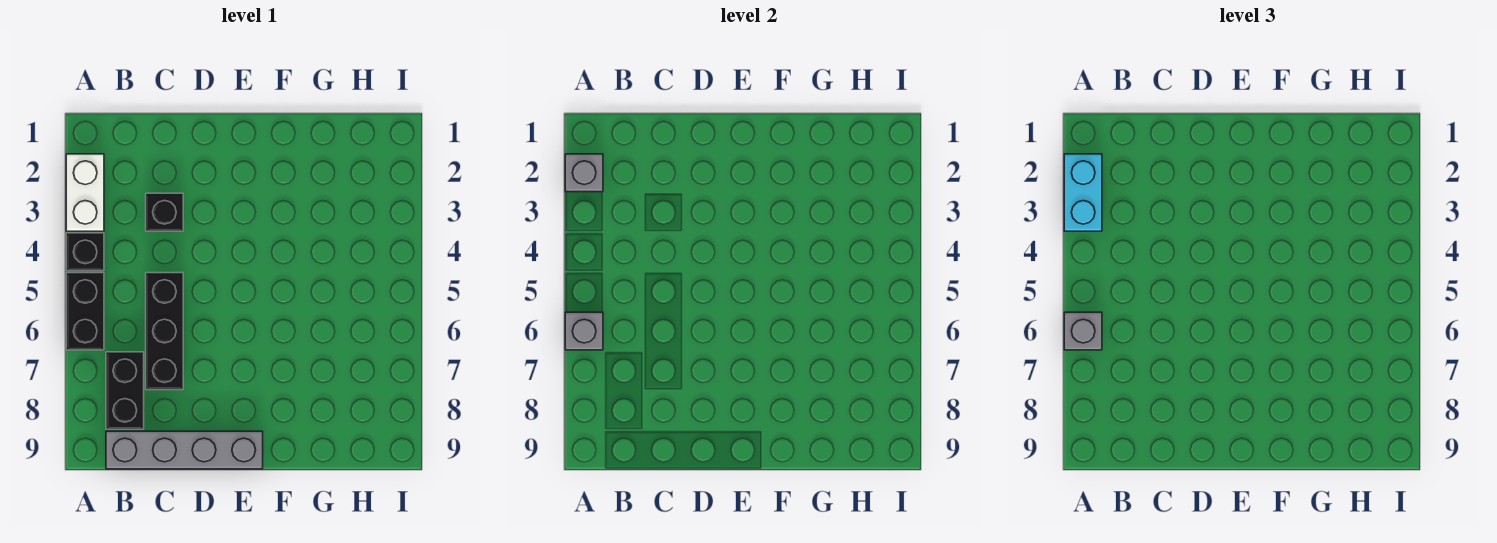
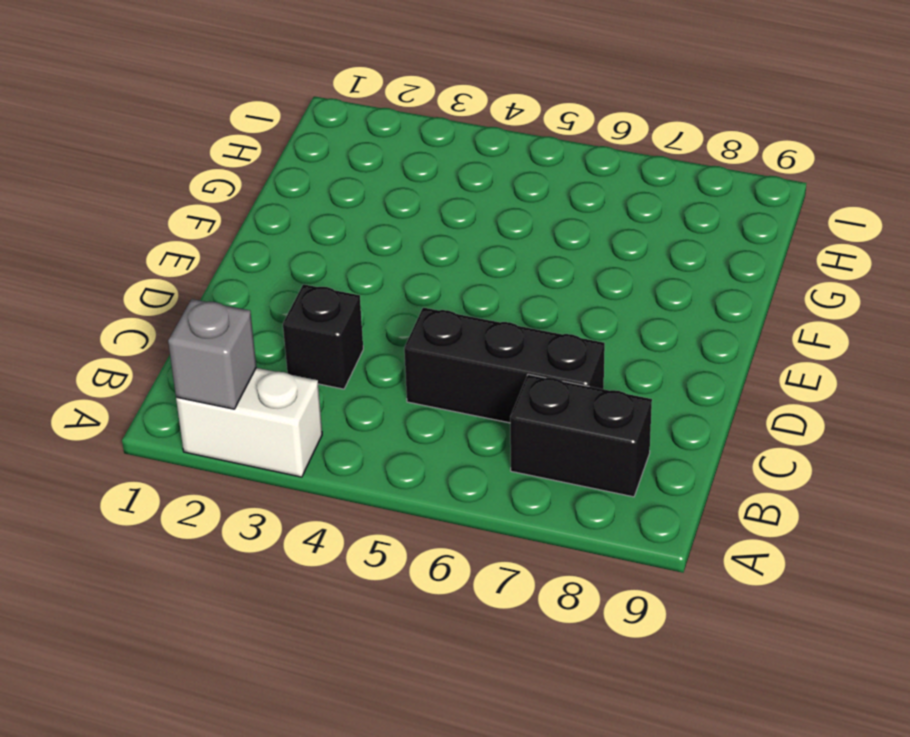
none -> black brick A4 level 1
none -> black brick A5:A6 level 1

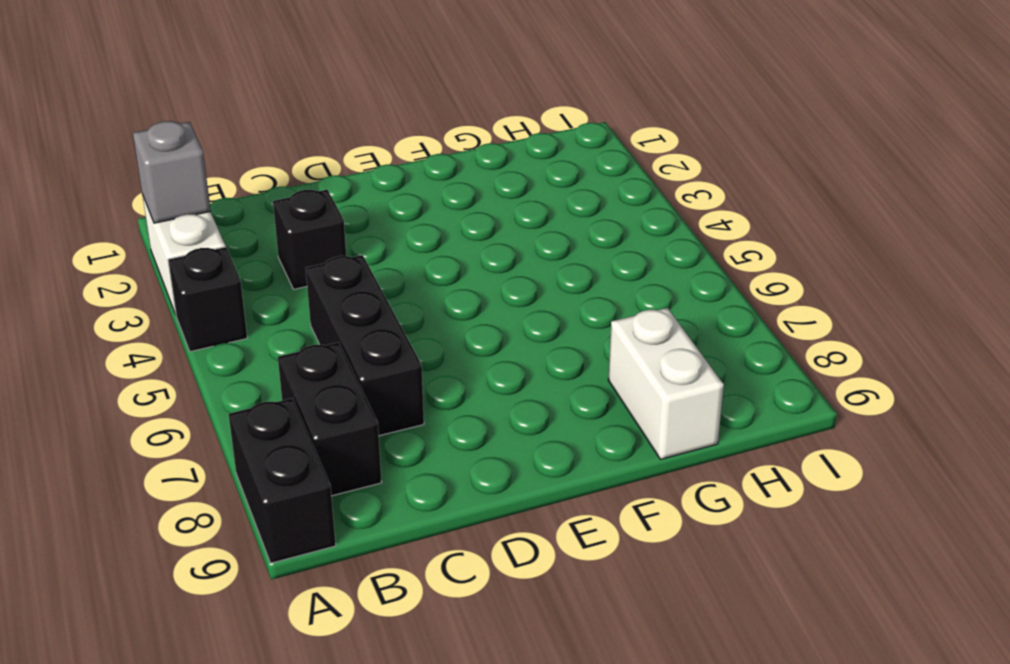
black brick A8:A9 level 1 -> black brick A5:A6 level 1
white brick G8:G9 level 1 -> none
none -> grey brick B9:E9 level 1
none -> grey brick A6 level 2

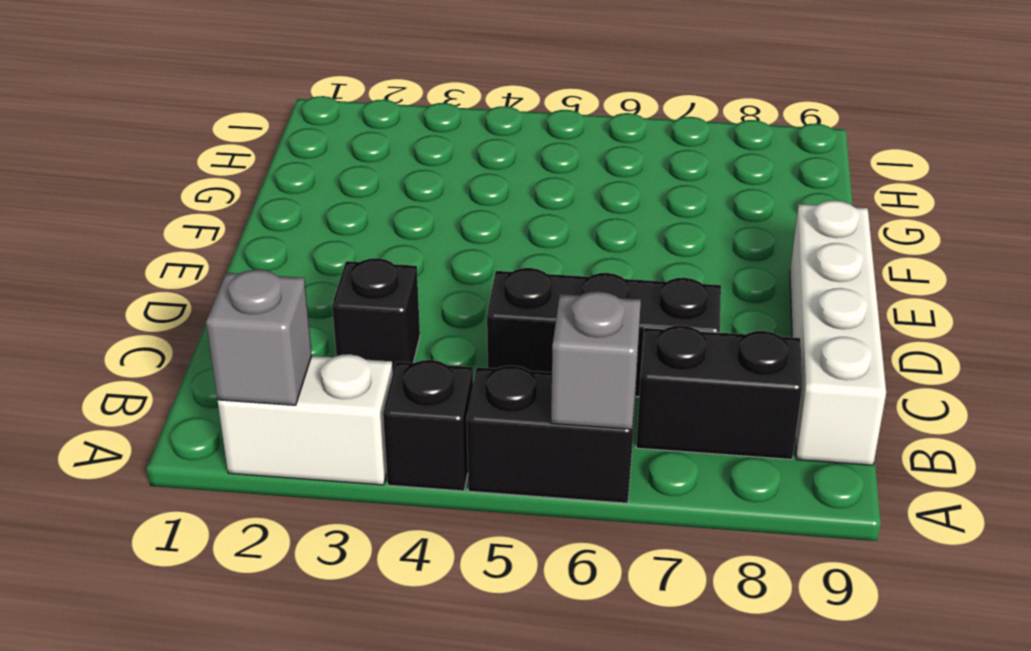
white brick B9:E9 level 1 -> grey brick B9:E9 level 1
none -> cyan brick A2:A3 level 3
none -> grey brick A6 level 3

